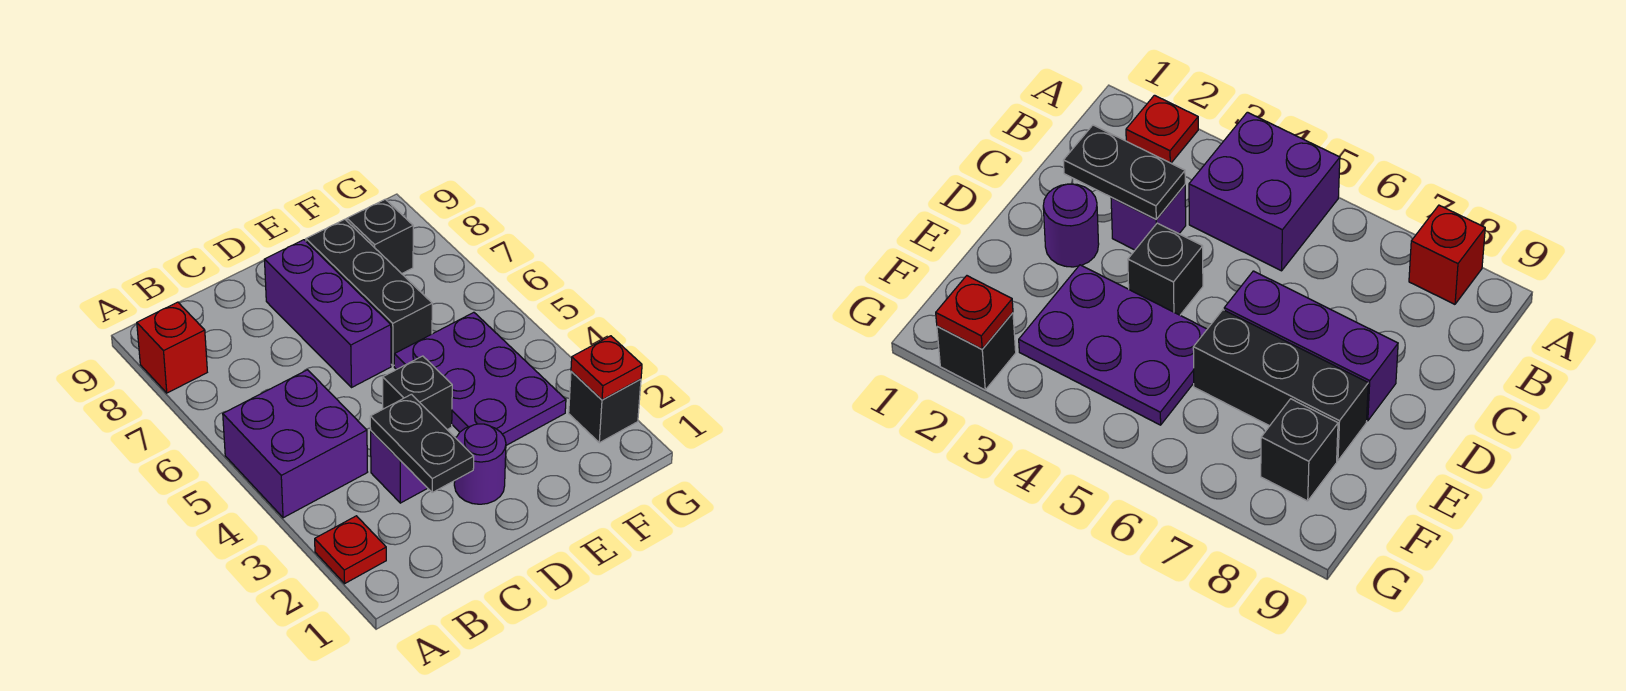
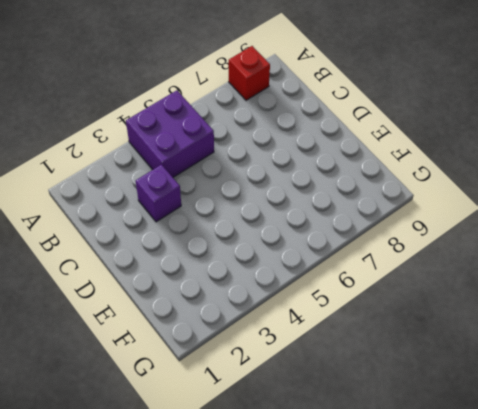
none -> red plate A2 level 1
none -> purple round brick D2 level 1
none -> black brick D4 level 1

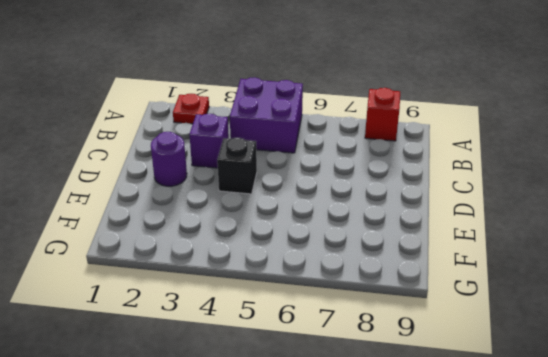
none -> purple brick D6:D8 level 1
none -> purple plate E3:F5 level 1
none -> black brick E6:E8 level 1

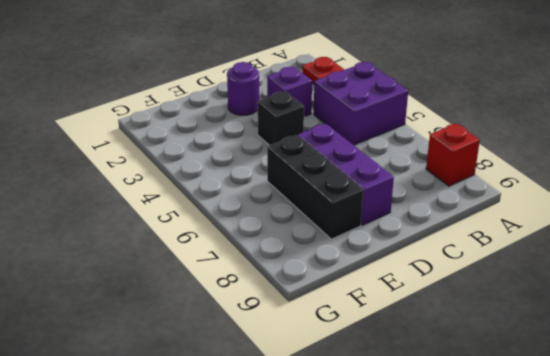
none -> purple plate E3:F5 level 1
none -> black brick F8 level 1
none -> black brick G2 level 1

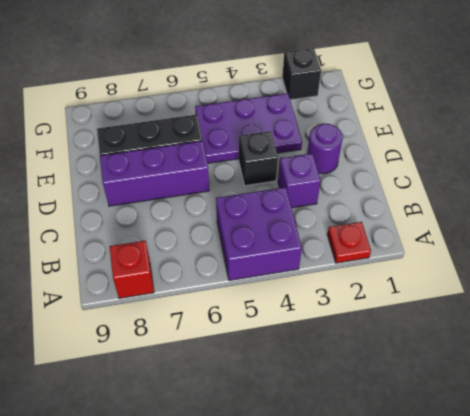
none -> black brick F8 level 1
none -> black plate C2:C3 level 2
none -> red plate G2 level 2

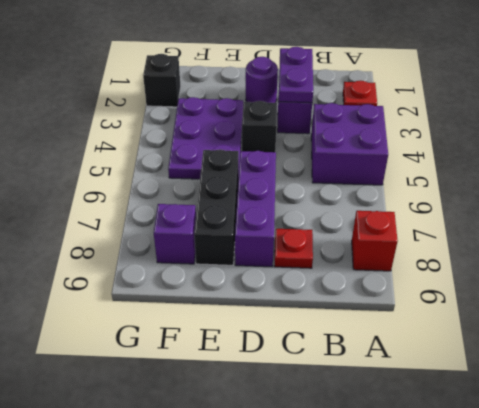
purple plate C2:C3 level 2 -> black plate C2:C3 level 2
red plate C8 level 1 -> red plate G2 level 2
purple brick F8 level 1 -> black brick F8 level 1

